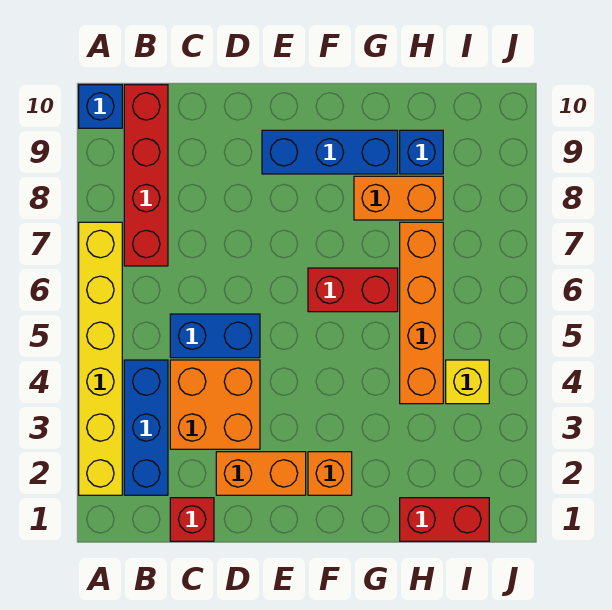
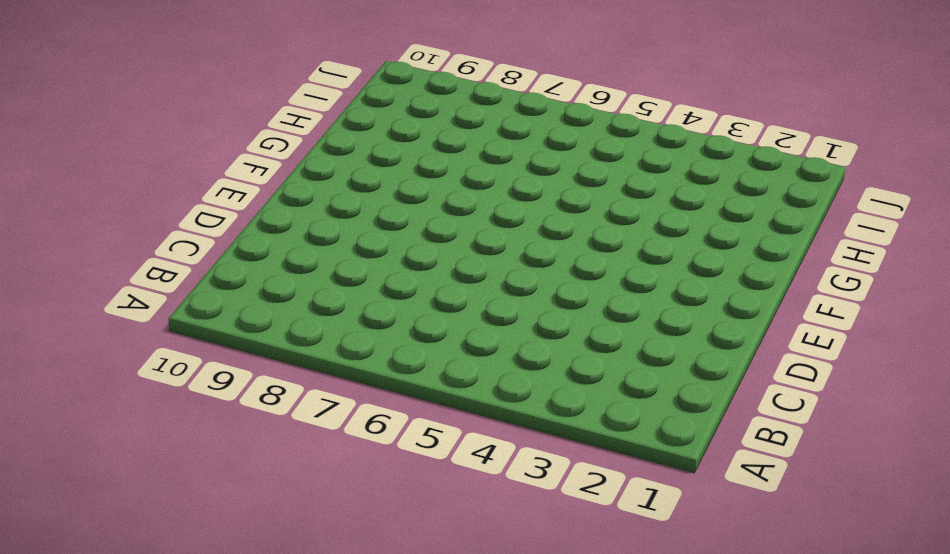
none -> yellow brick A2:A7 level 1
none -> blue brick A10 level 1
none -> blue brick B2:B4 level 1

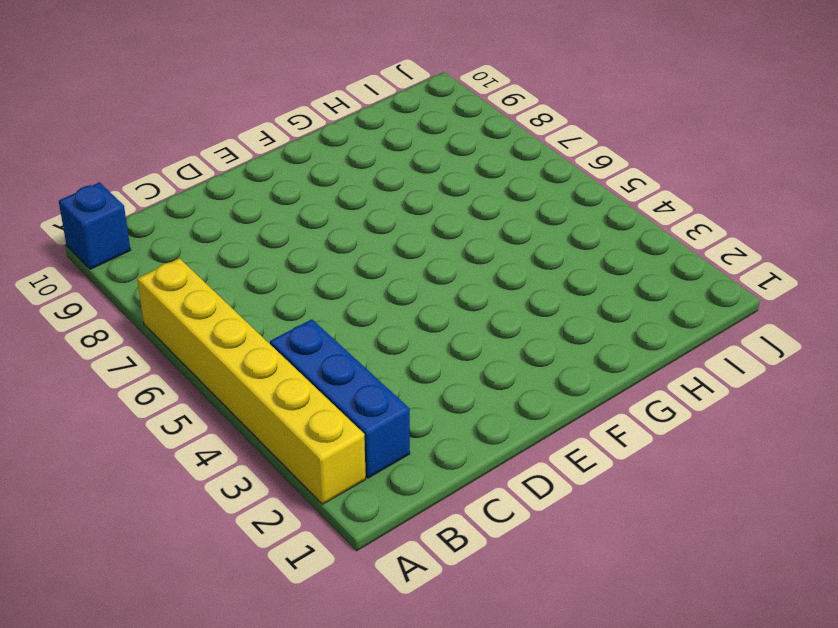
none -> red brick B7:B10 level 1
none -> red brick C1 level 1
none -> orange brick C3:D4 level 1

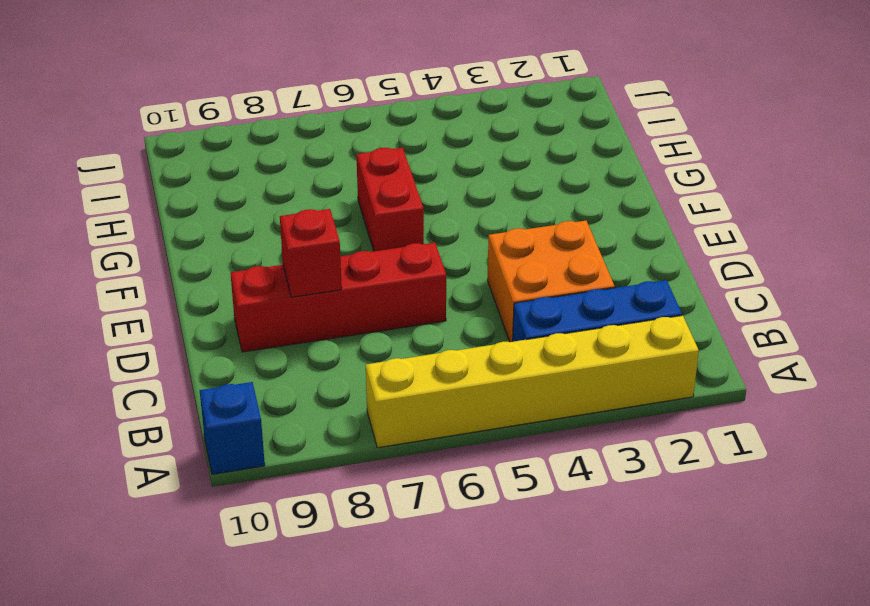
red brick D6:D9 level 1 -> red brick B7:B10 level 1
red brick D8 level 2 -> red brick C1 level 1
none -> blue brick C5:D5 level 1
none -> orange brick D2:E2 level 1
none -> blue brick E9:G9 level 1

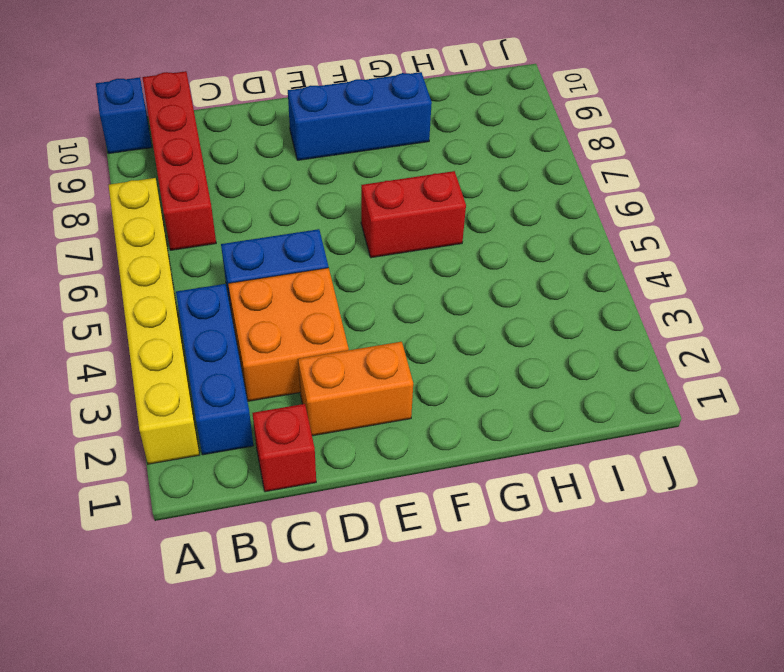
none -> orange brick F2 level 1
none -> orange brick G8:H8 level 1
none -> red brick H1:I1 level 1

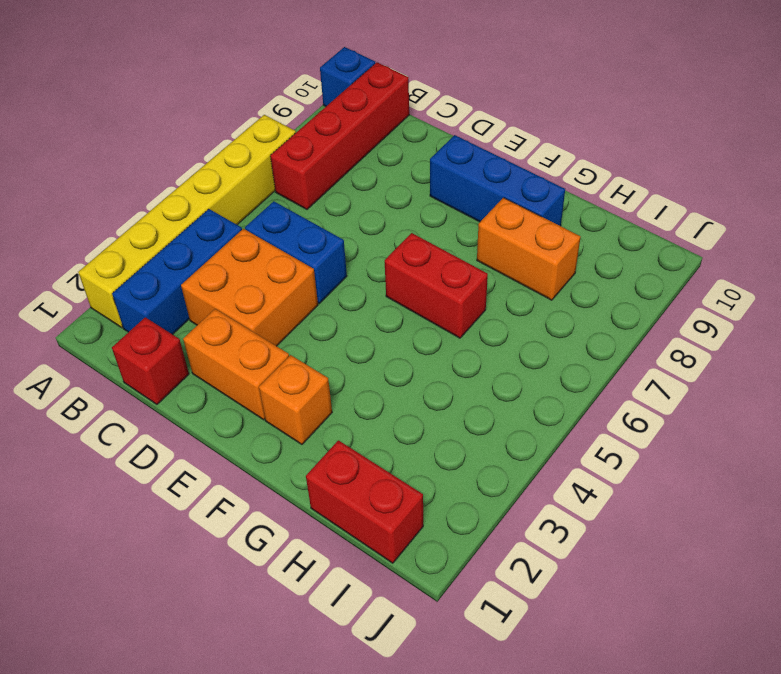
none -> orange brick H4:H7 level 1
none -> blue brick H9 level 1
none -> yellow brick I4 level 1

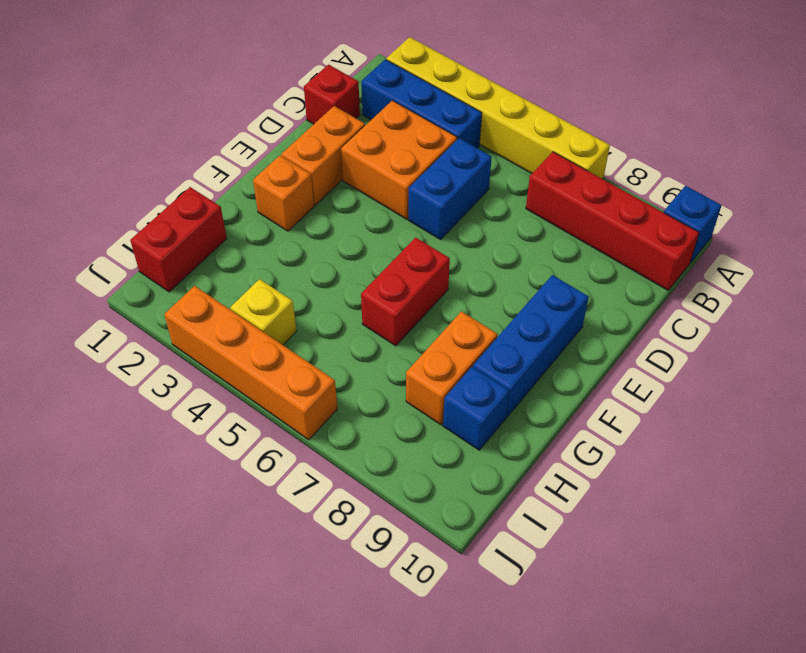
orange brick J3:J6 level 1 -> orange brick H4:H7 level 1

